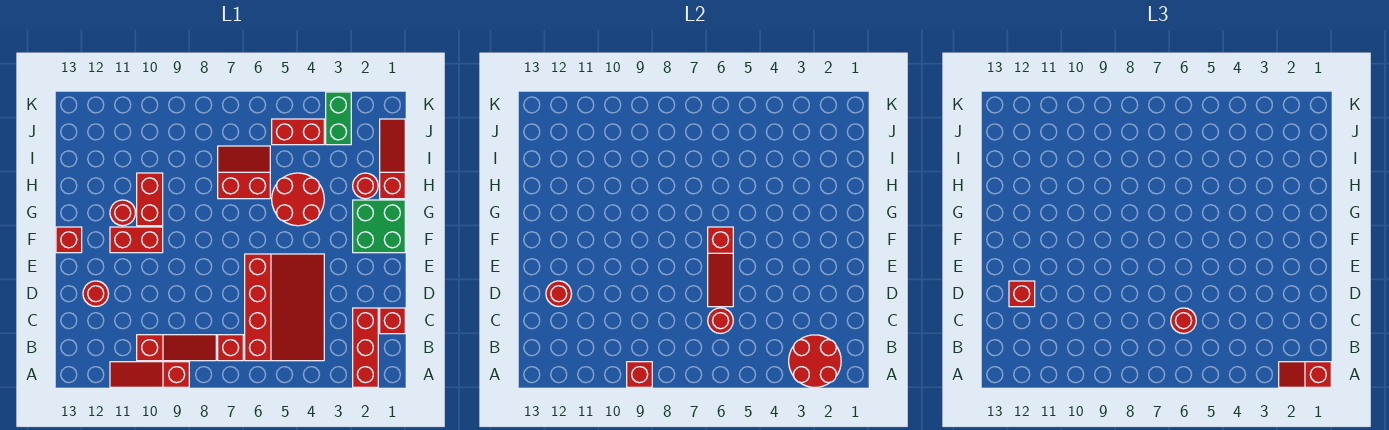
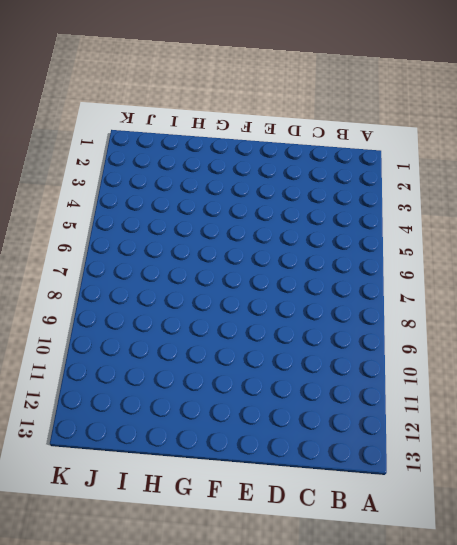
none -> red brick A2:C2 level 1
none -> red slope A9:A11 level 1 top 9
none -> red slope B4:E6 level 1 top 6

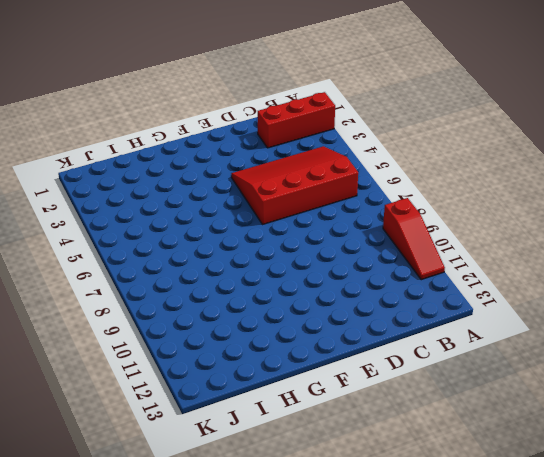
none -> red brick B7 level 1
none -> red slope B8:B10 level 1 top 10
none -> red brick C1 level 1

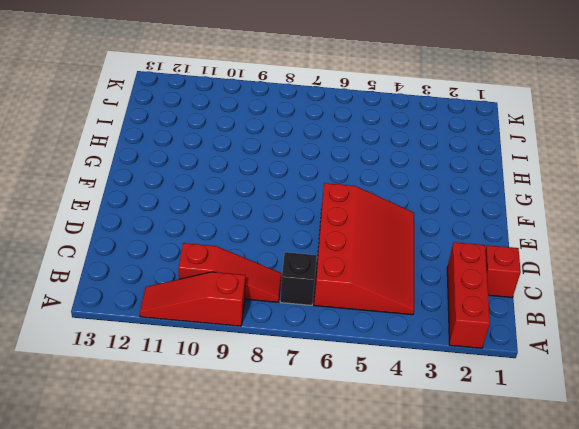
black brick B7 level 1 -> red brick B7 level 1
none -> red round brick D12 level 1
none -> green brick F1:G2 level 1
none -> red brick F10:F11 level 1

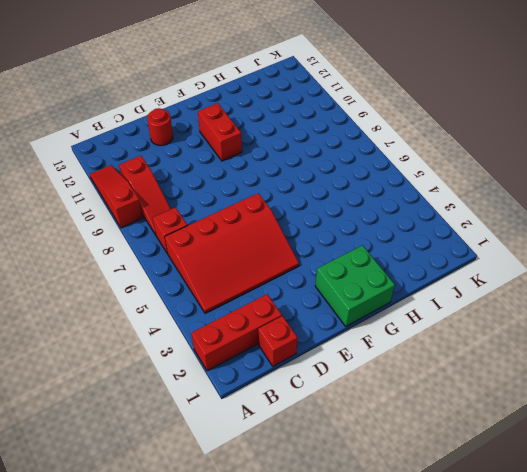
none -> red brick F13 level 1
none -> red round brick G4:H5 level 1
none -> red brick G10:H10 level 1

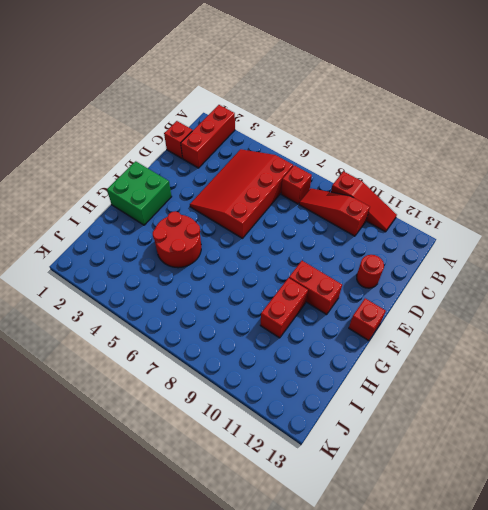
none -> red round brick G11 level 1
none -> red slope H1:J1 level 1 top H
none -> red round brick H2 level 1

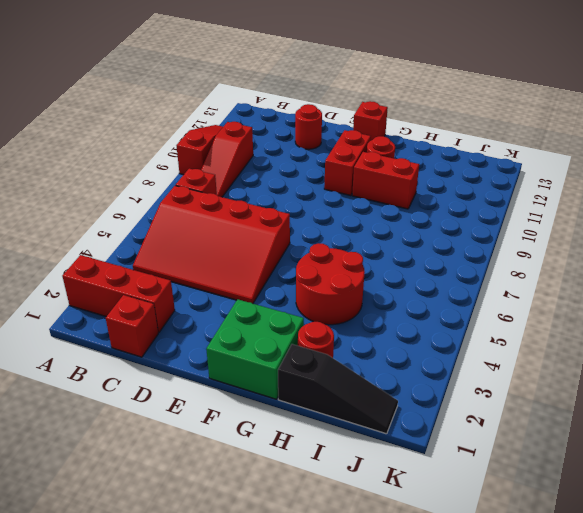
black slope H1:J1 level 1 top H -> red slope H1:J1 level 1 top H
none -> red slope H6:I7 level 1 top H
none -> green brick J3:K3 level 1
none -> red brick J4:J5 level 1

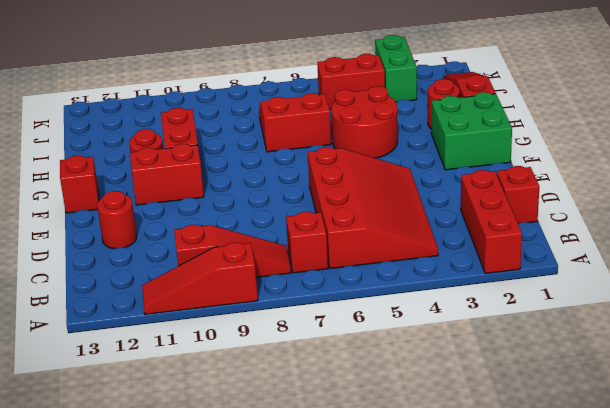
none -> red round brick A2:B3 level 2
none -> red brick A9 level 2
none -> red round brick C6 level 2

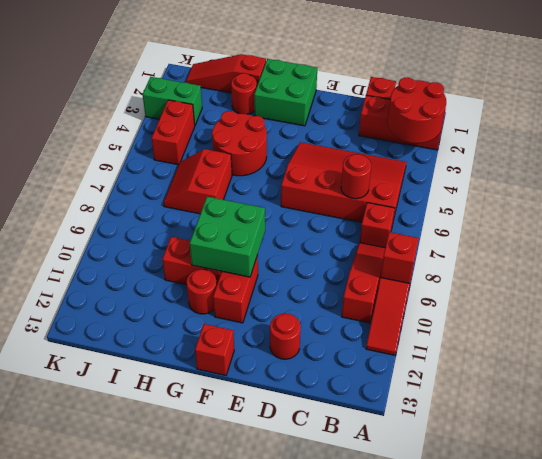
green brick F9:G10 level 2 -> none
none -> red slope D6:F6 level 2 top F
none -> red round brick D12 level 2
none -> red slope A1:A2 level 3 top 1

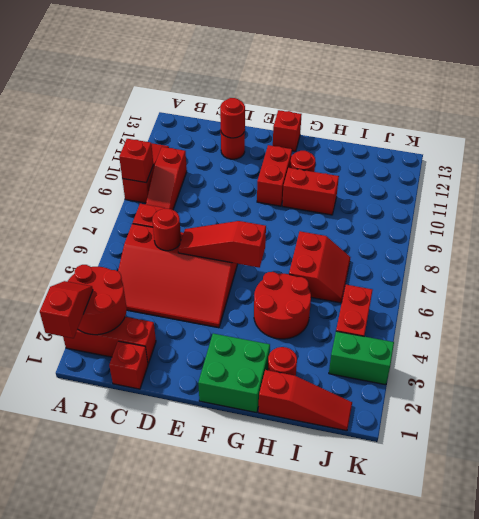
none -> red round brick C6 level 3
none -> red brick D12 level 3

